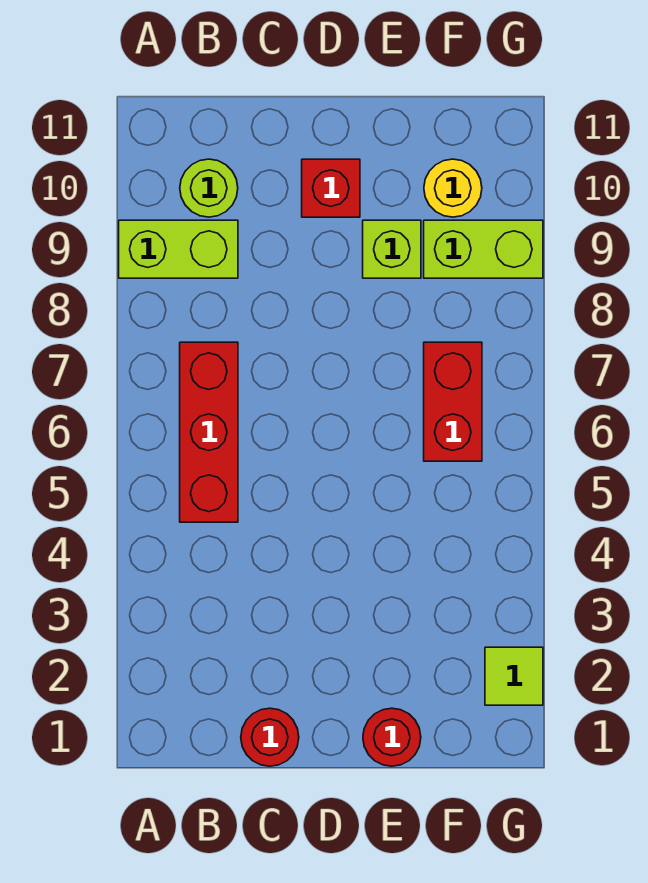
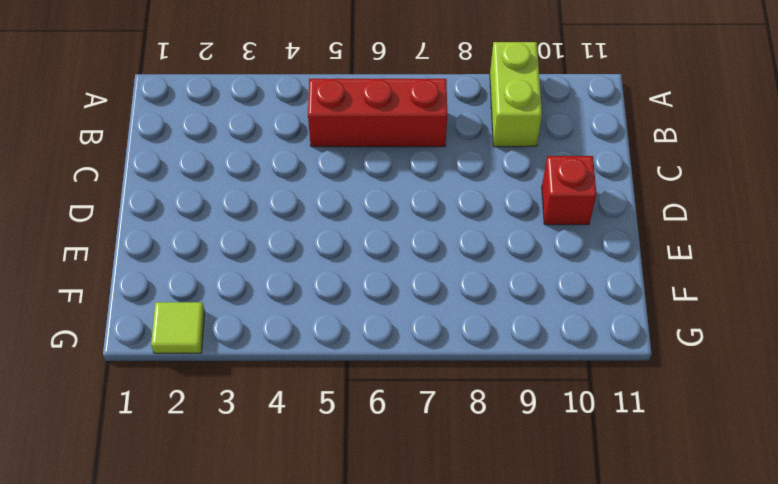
none -> lime round brick B10 level 1
none -> red round brick C1 level 1

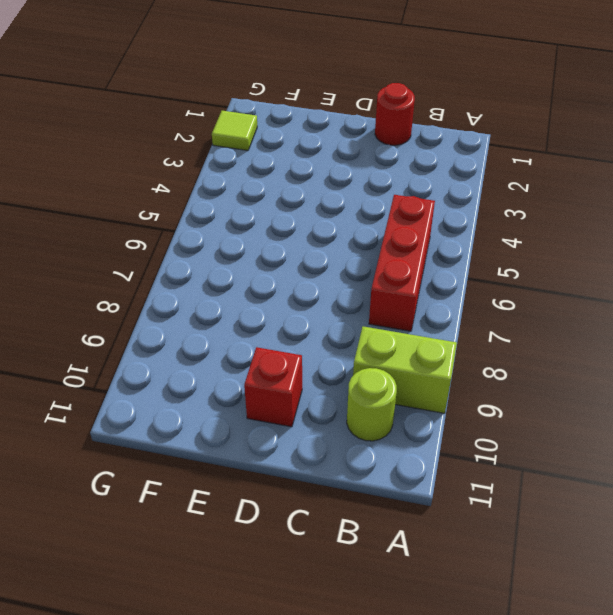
none -> red round brick E1 level 1
none -> lime brick E9 level 1

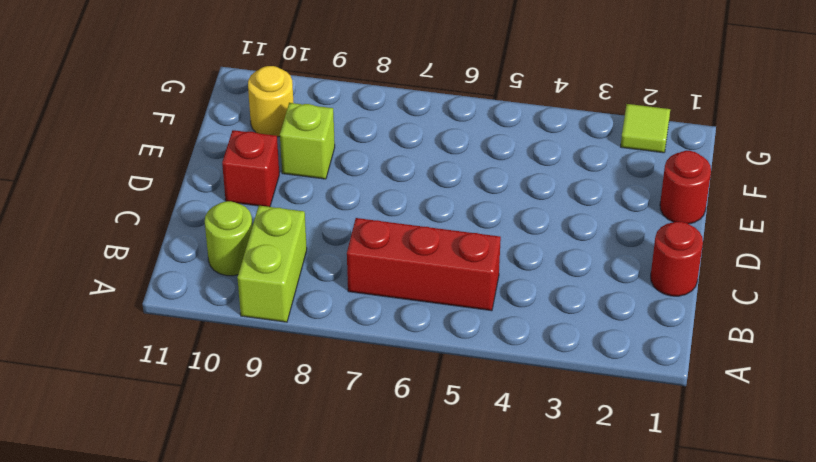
none -> red brick F6:F7 level 1
none -> lime brick F9:G9 level 1

